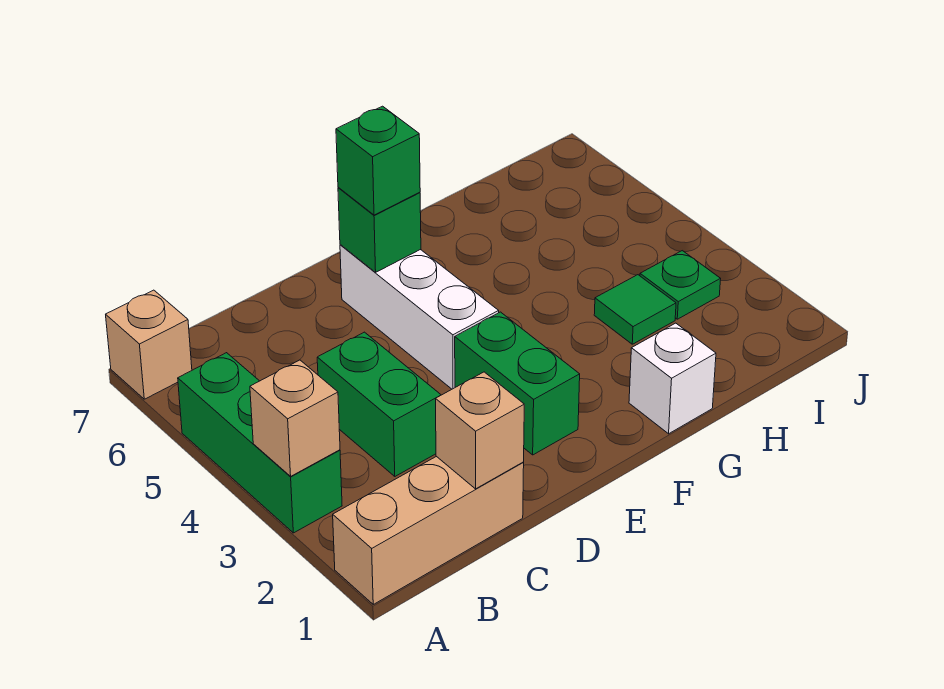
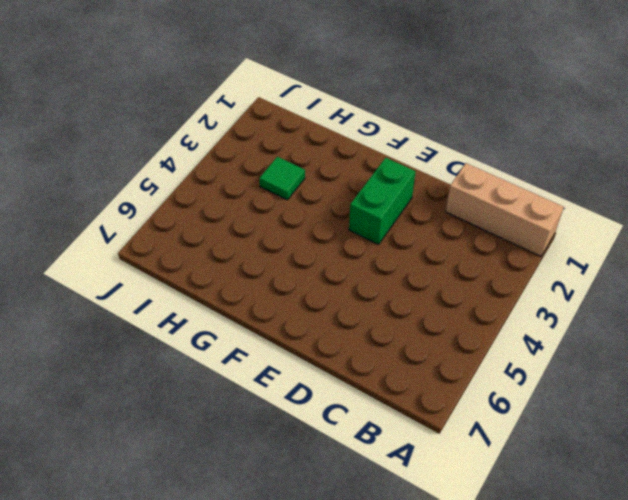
none -> green brick A3:A5 level 1
none -> tan brick A7 level 1
none -> green brick C3:C4 level 1

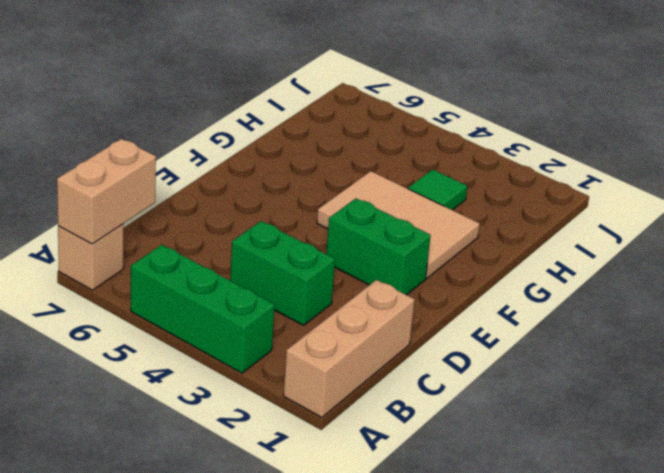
tan brick A7:B7 level 2 -> none
tan tile F2:G4 level 1 -> none
none -> white brick E4:E6 level 1
none -> white brick G1 level 1
none -> green plate I3 level 1

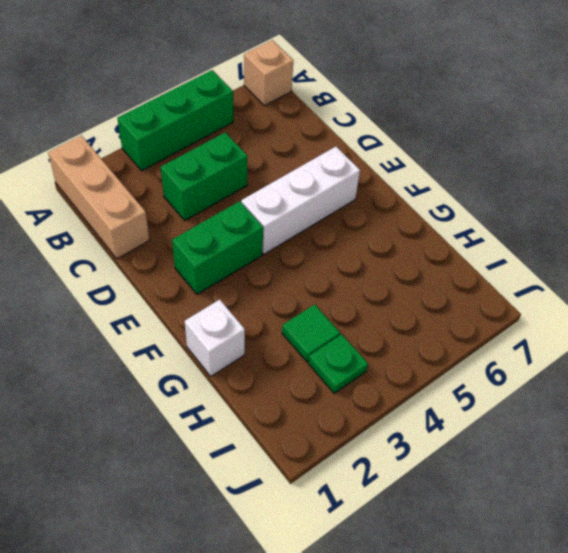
none -> tan brick A3 level 2
none -> tan brick C1 level 2
none -> green brick E6 level 2

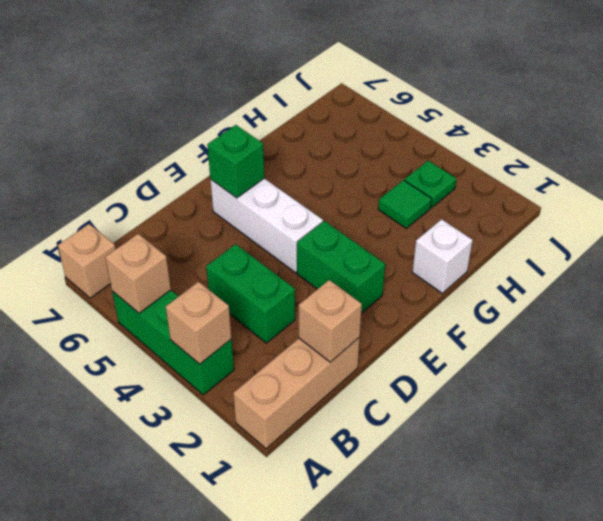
tan brick A5 level 2 -> none
none -> green brick E6 level 3

